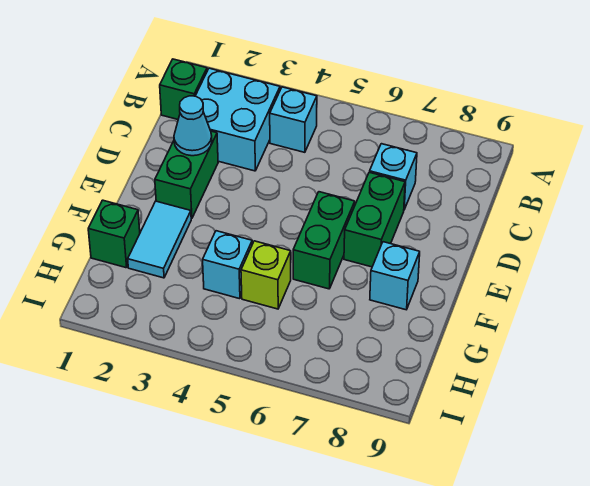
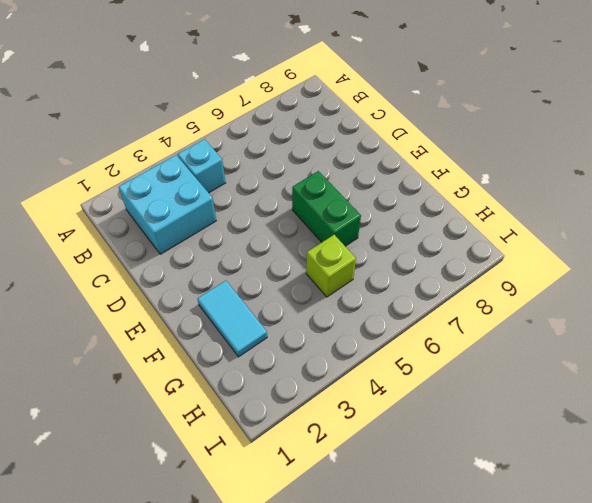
none -> green brick B1 level 1
none -> cyan brick C7 level 1
none -> green brick D2:E2 level 1

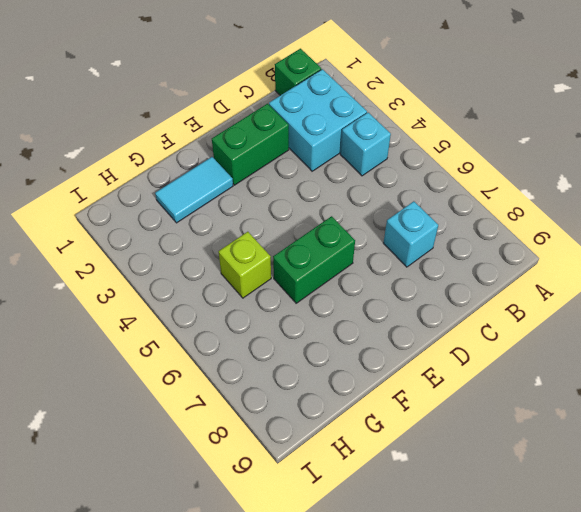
none -> green brick D7:E7 level 1
none -> cyan brick F8 level 1
none -> green brick G1 level 1

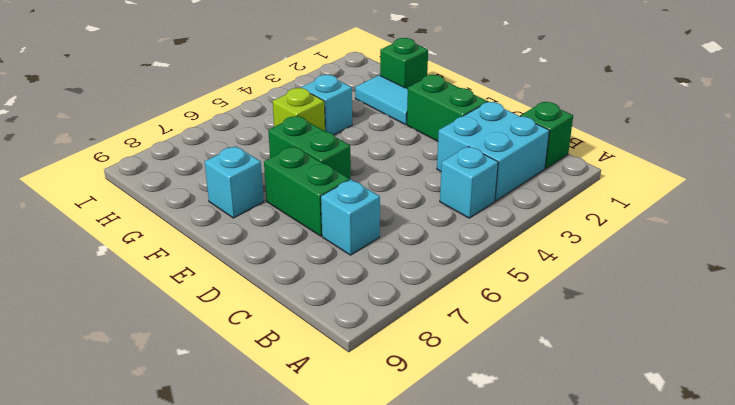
none -> cyan cone D2 level 2

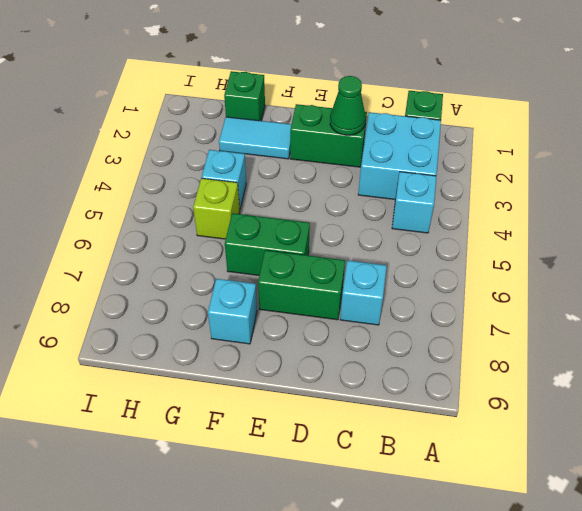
green cone D2 level 2 -> cyan cone D2 level 2

